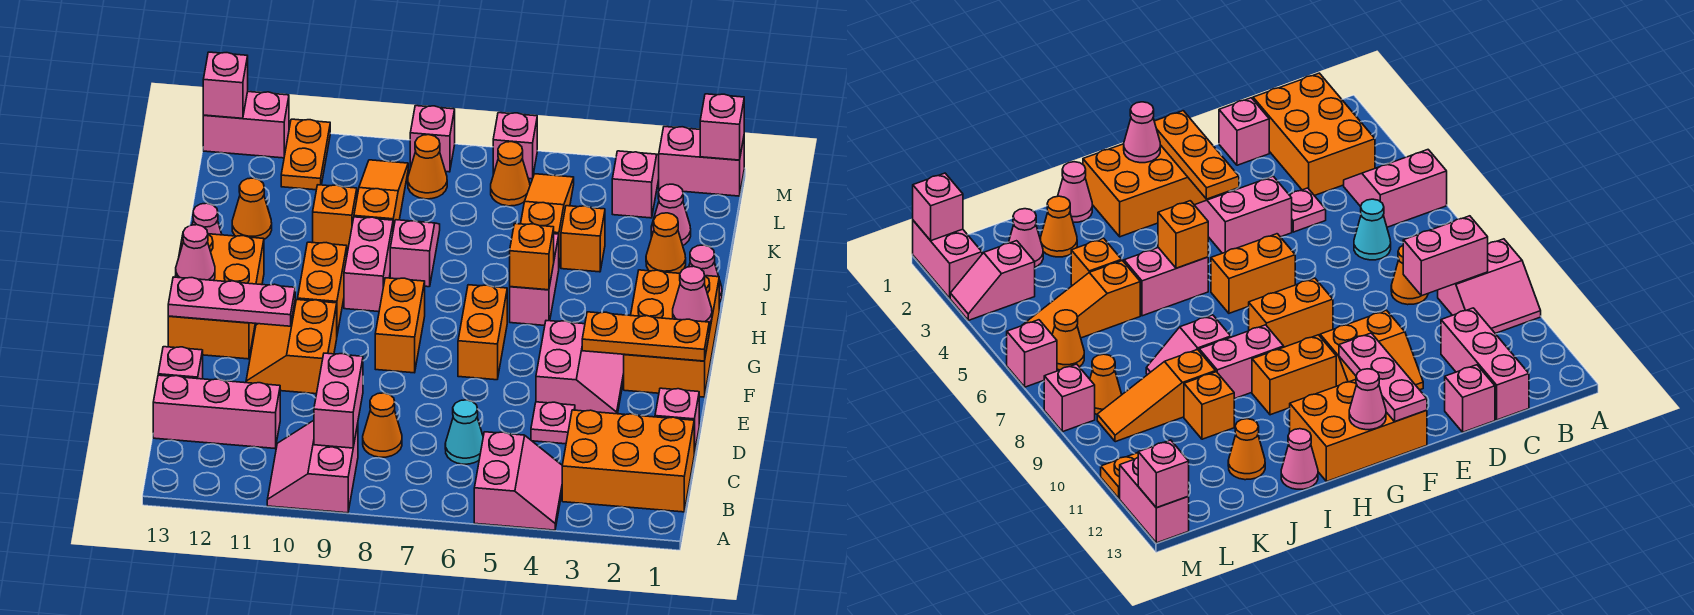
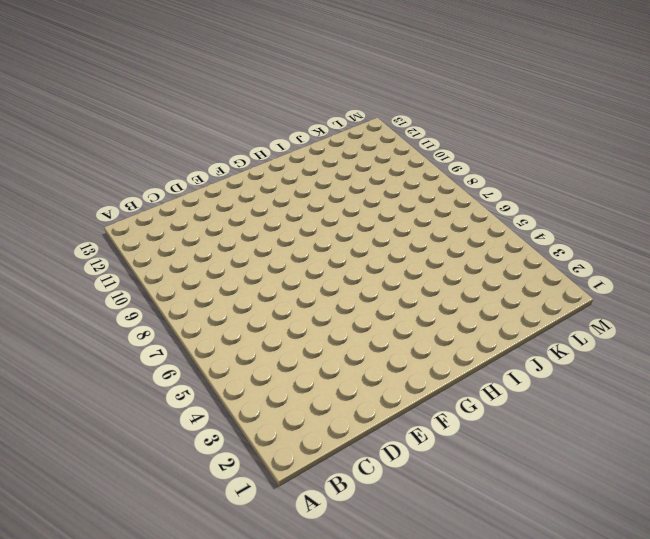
none -> pink slope A4:B5 level 1 top 5
none -> pink slope A9:B10 level 1 top 9
none -> orange brick B1:C3 level 1
none -> cyan cone C6 level 1

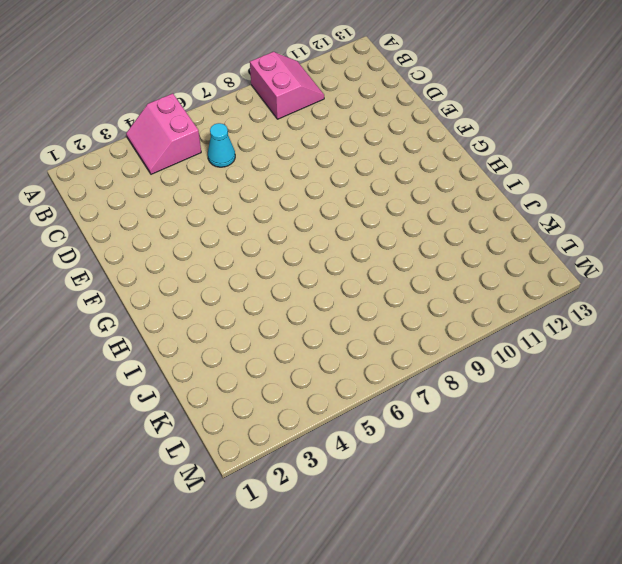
none -> orange brick B1:C3 level 1
none -> orange cone C8 level 1
none -> pink brick C11:C13 level 1
none -> pink brick D1 level 1

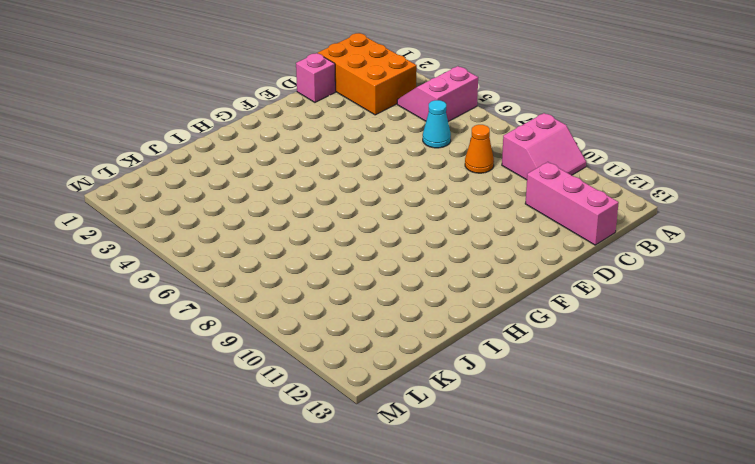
none -> pink plate D4 level 1
none -> pink brick D13 level 1
none -> pink slope E3:F4 level 1 top 4
none -> orange slope E10:F11 level 1 top 10

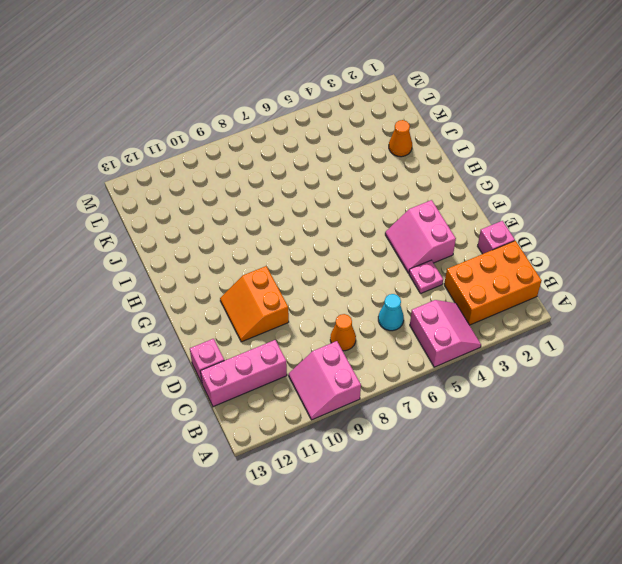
pink slope E3:F4 level 1 top 3 -> pink slope E3:F4 level 1 top 4
none -> orange brick F1:H2 level 1
none -> orange brick F6:G6 level 1
none -> orange brick F8:G8 level 1
none -> orange brick F12:H13 level 1

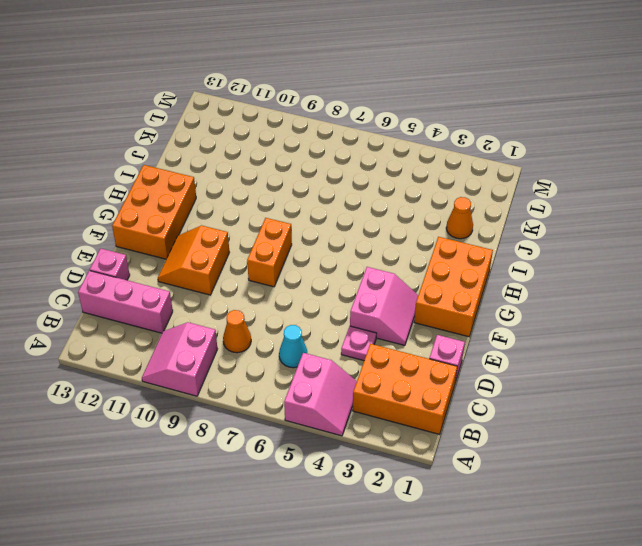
none -> orange brick F6:G6 level 1
none -> orange brick G10:H10 level 1
none -> pink brick H5:I5 level 1
none -> pink brick H9:I9 level 1

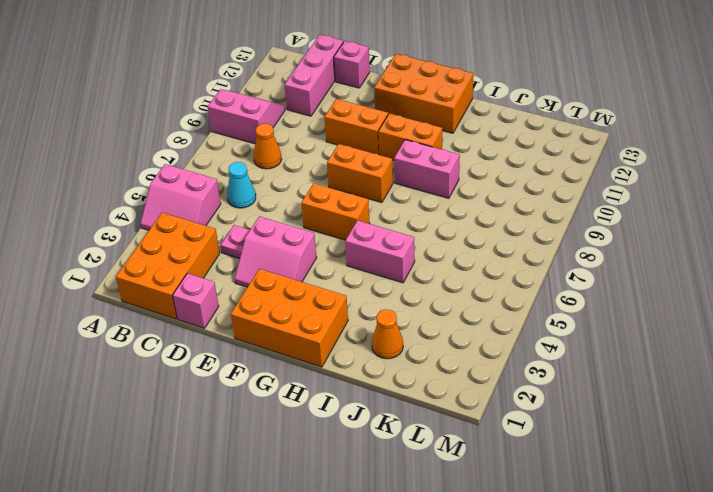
none -> pink cone I1 level 1
none -> pink slope I8:J8 level 1 top I
none -> pink cone I13 level 1
none -> orange brick J4 level 1

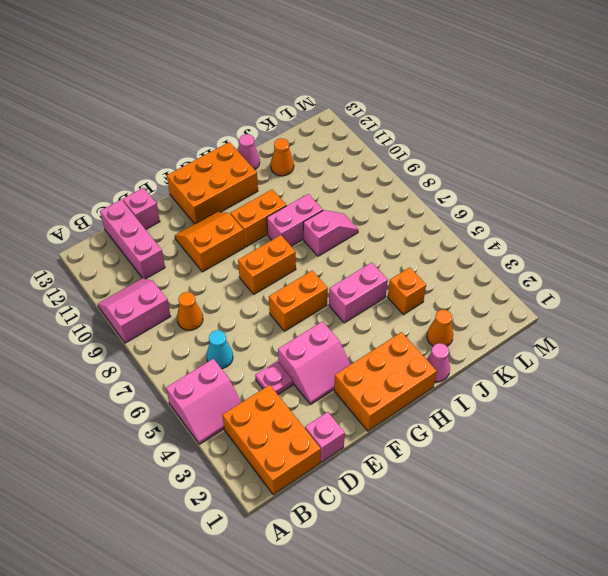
none -> orange slope J5:L5 level 1 top J
none -> orange slope J9:L9 level 1 top J
none -> orange brick J10 level 1
none -> pink cone K2 level 1

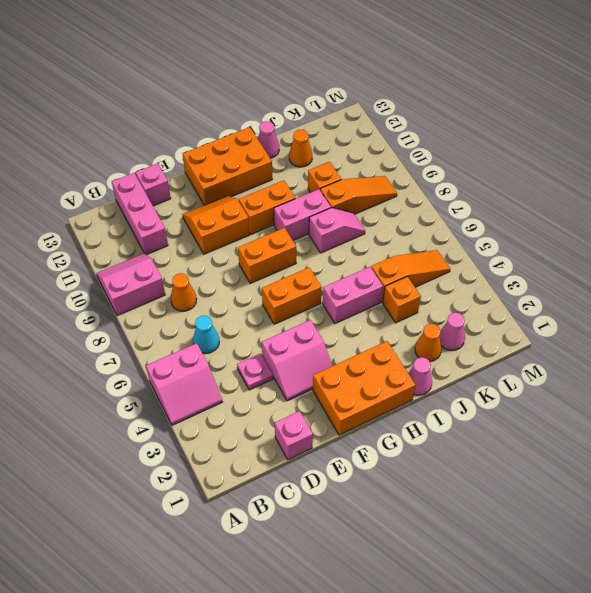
none -> orange brick B1:C3 level 1
none -> pink slope L3:M3 level 1 top L
none -> orange cone L6 level 1
none -> orange cone L8 level 1

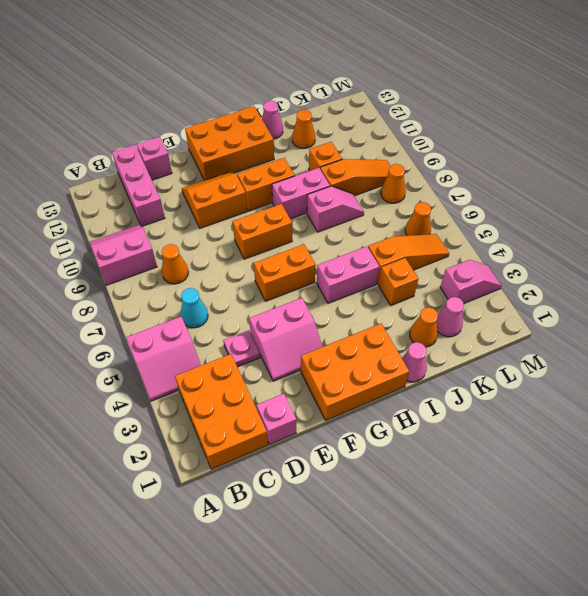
none -> orange plate L11:M11 level 1
none -> pink brick M1:M2 level 1
none -> pink brick M6 level 1
none -> pink brick M8 level 1

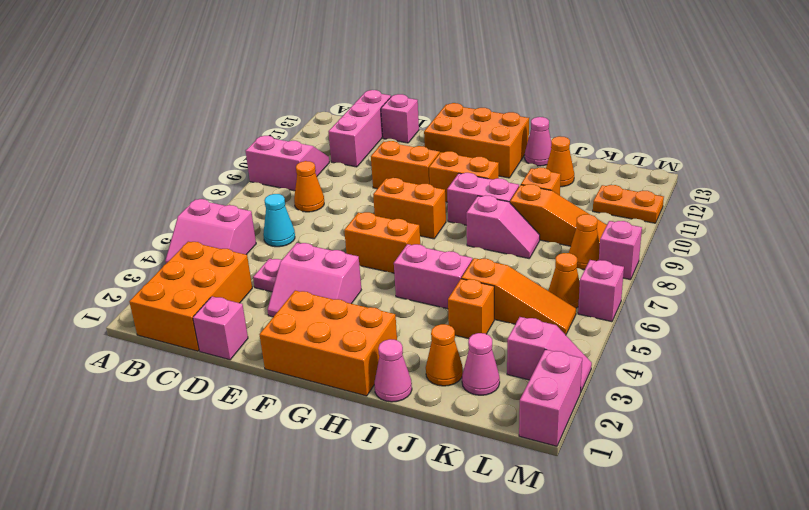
none -> pink brick M12:M13 level 1
none -> pink brick B9:C9 level 2
none -> orange plate F1:F3 level 2
none -> pink plate F11:F13 level 2

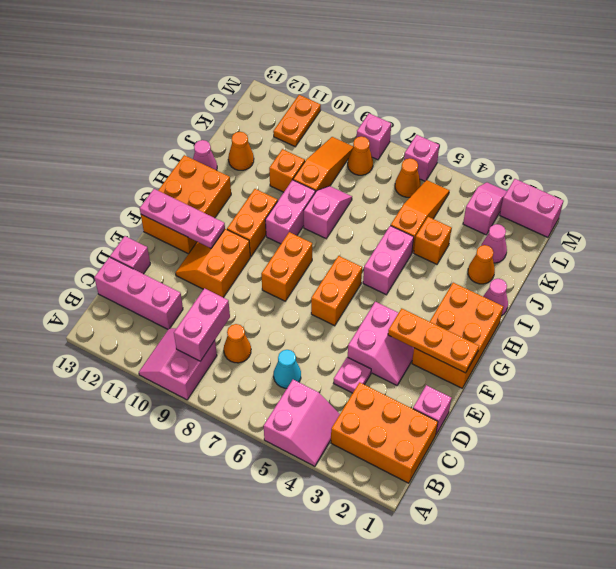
none -> pink brick M12:M13 level 1
none -> pink cone G1 level 2
none -> pink cone G13 level 2
none -> orange brick H5 level 2

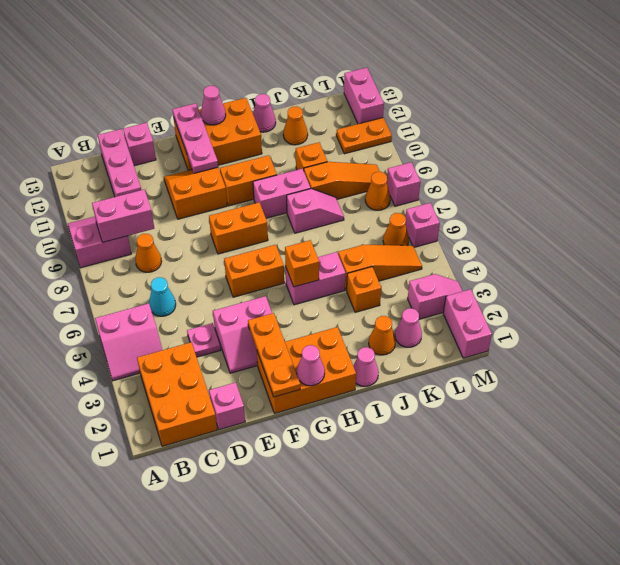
none -> pink brick M1 level 2
none -> pink brick M13 level 2

